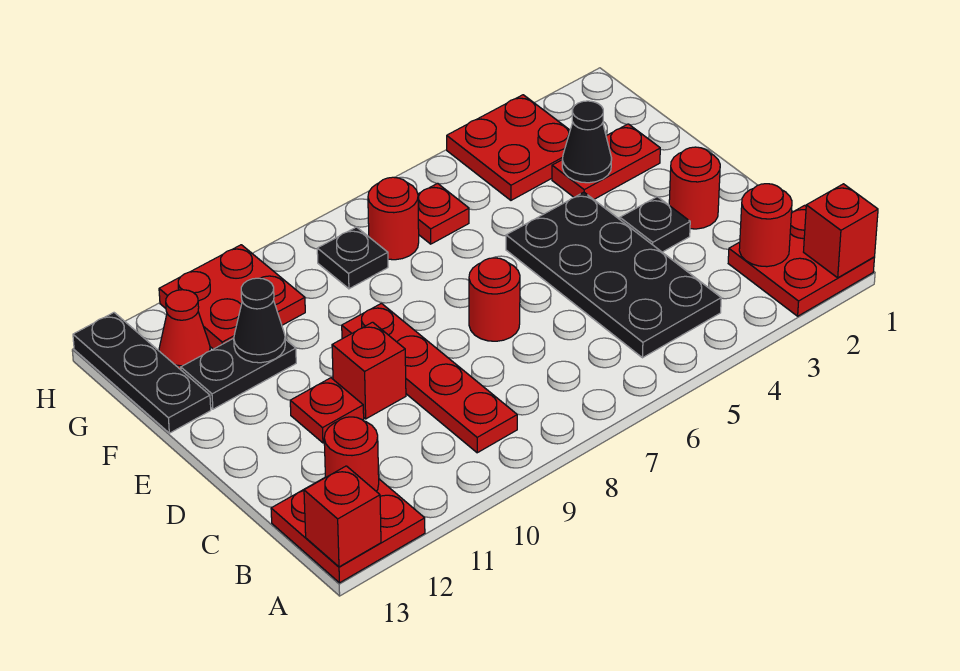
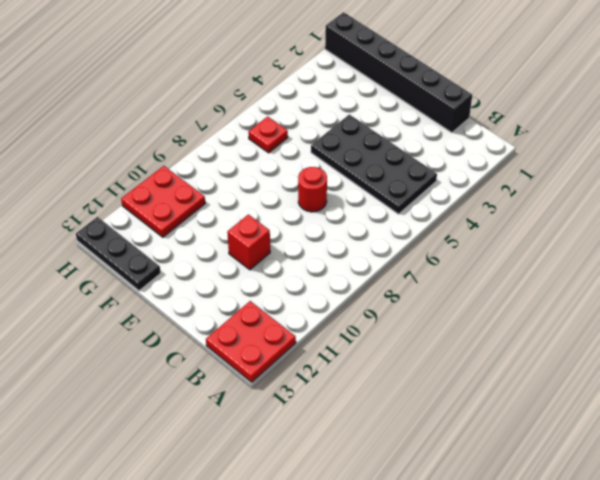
black brick C1:H1 level 1 -> none
none -> red plate A1:B2 level 1
none -> red plate B9:E9 level 1
none -> red round brick D2 level 1

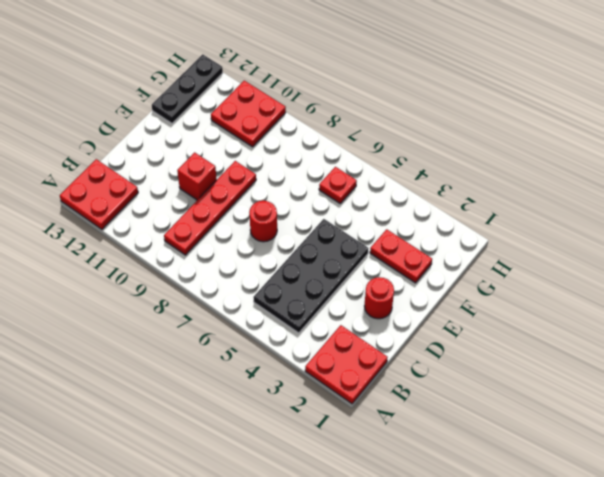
none -> black plate D3 level 1
none -> red plate D11 level 1
none -> black plate F11:F12 level 1

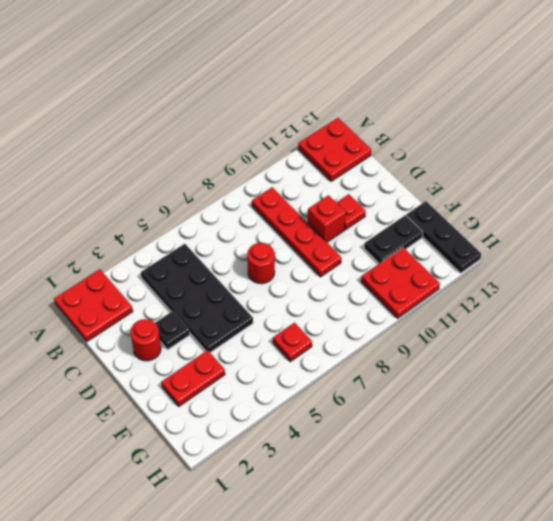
none -> red plate G3:H4 level 1
none -> red round brick G7 level 1
none -> black plate G8 level 1

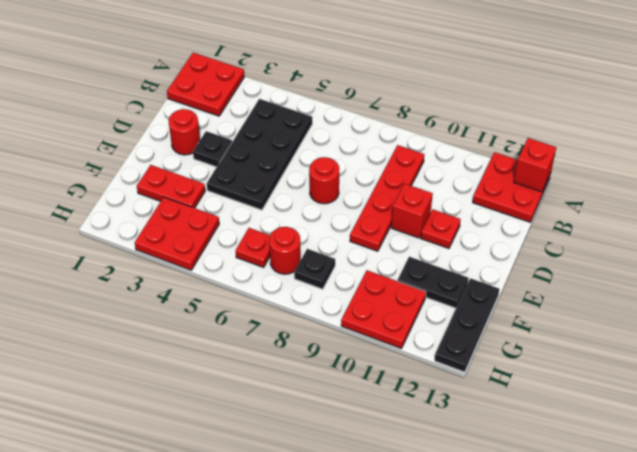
none -> red cone G12 level 1
none -> red brick A1 level 2
none -> red round brick B2 level 2

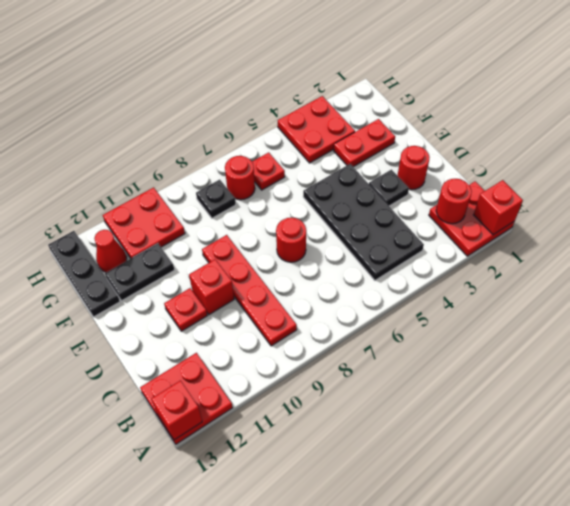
none -> red round brick B12 level 2
none -> black cone F3 level 2
none -> black cone F11 level 2

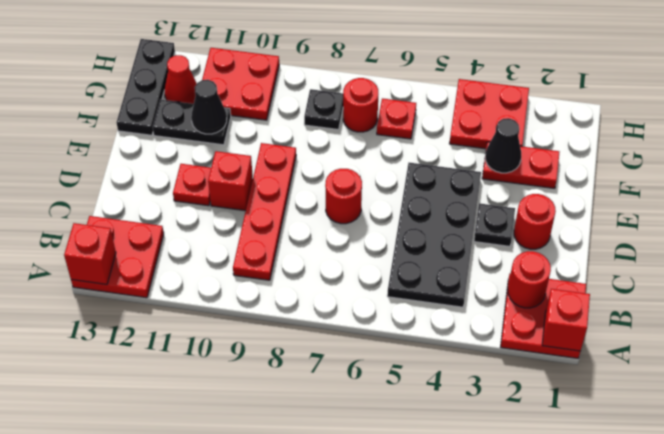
none -> red round brick B12 level 2

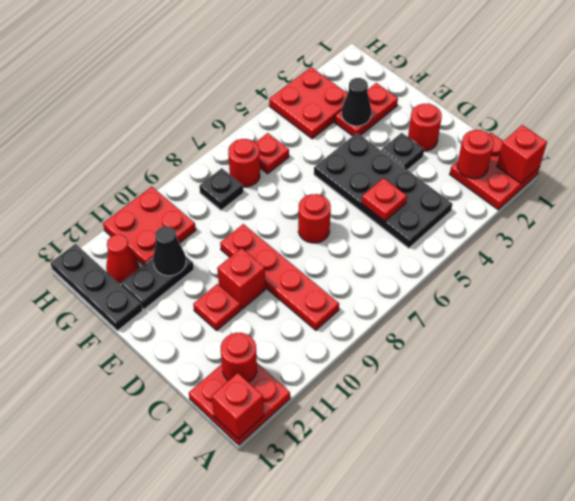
red plate C5 level 2 -> none

